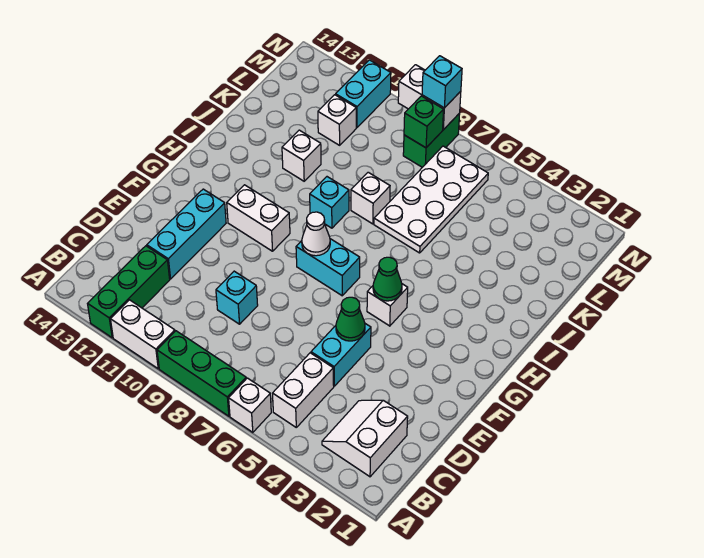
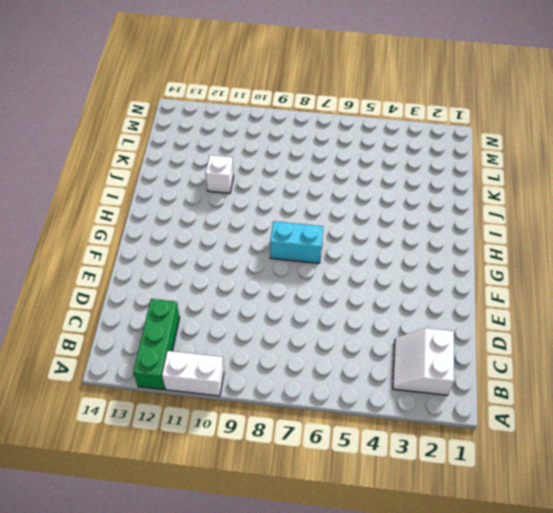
none -> white brick A6 level 1
none -> green brick A7:A9 level 1
none -> white brick B5:C5 level 1

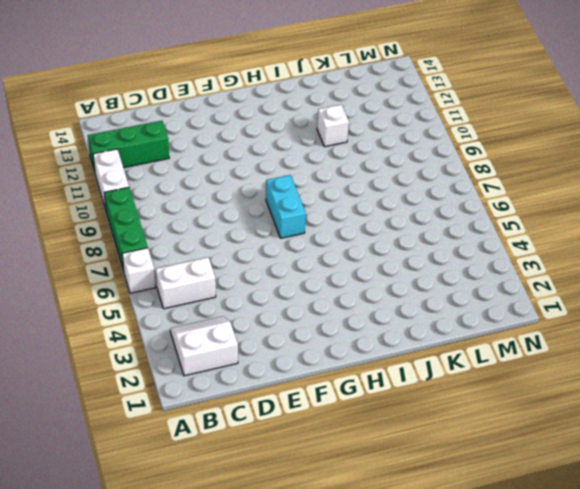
none -> cyan brick D5:E5 level 1
none -> cyan brick D9 level 1
none -> cyan brick D12:F12 level 1

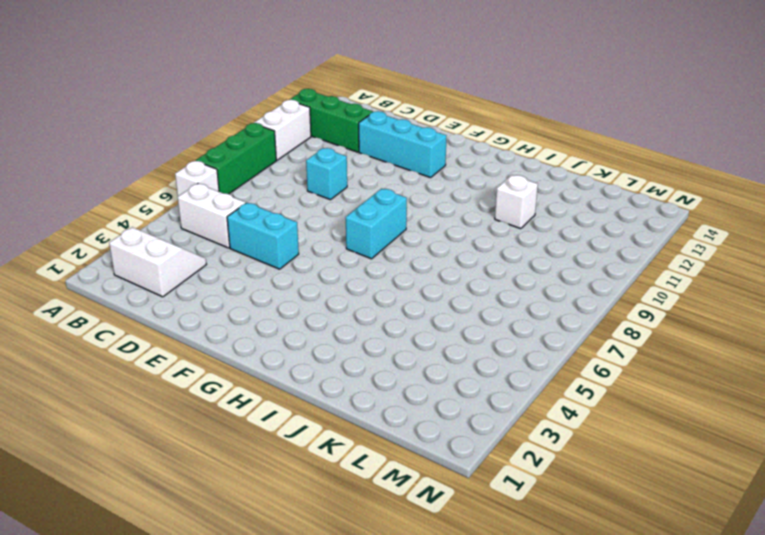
none -> white brick G5 level 1
none -> white brick G10:G11 level 1
none -> cyan brick I9 level 1

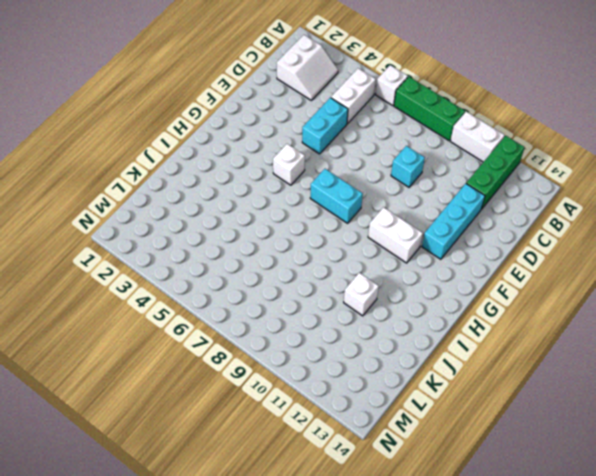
none -> cyan brick I9 level 1
none -> white plate J6:M7 level 1
none -> white brick J8 level 1

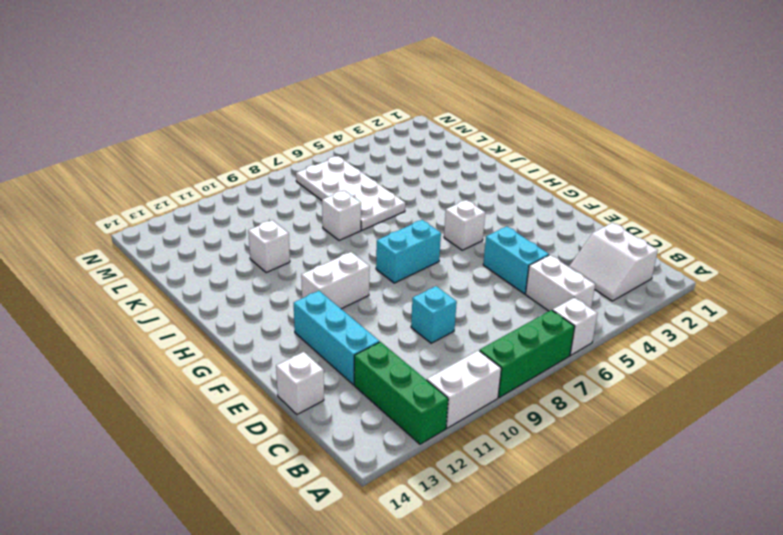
white brick D14 level 1 -> white brick L11 level 1
none -> cyan brick I9 level 1
none -> green brick M8:N8 level 1
none -> cyan brick M11:N11 level 1

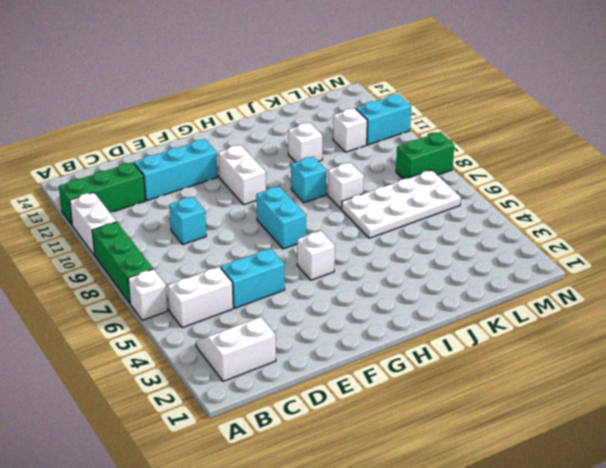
none -> green cone E5 level 2
none -> green cone G5 level 2
none -> white cone G8 level 2

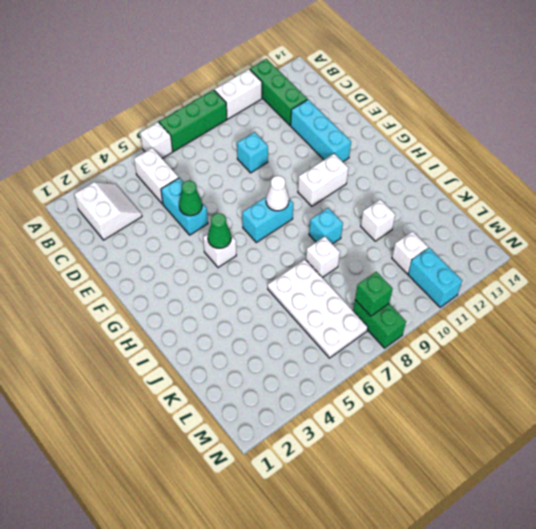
none -> white brick N8:N9 level 2
none -> cyan brick N8 level 3

